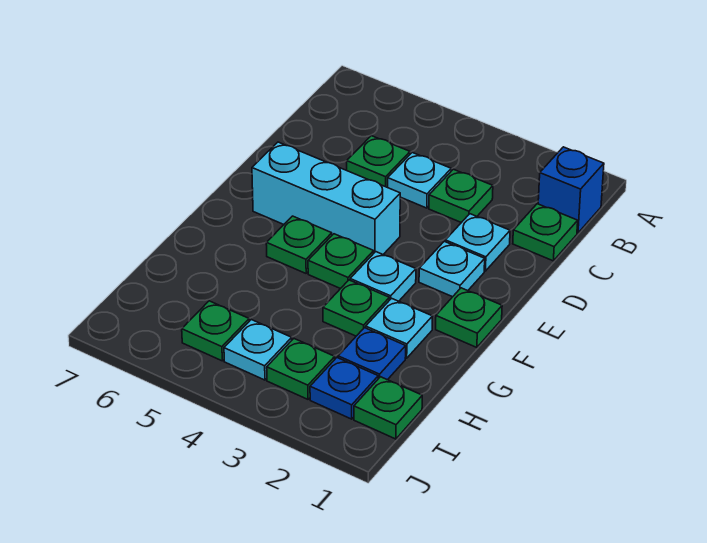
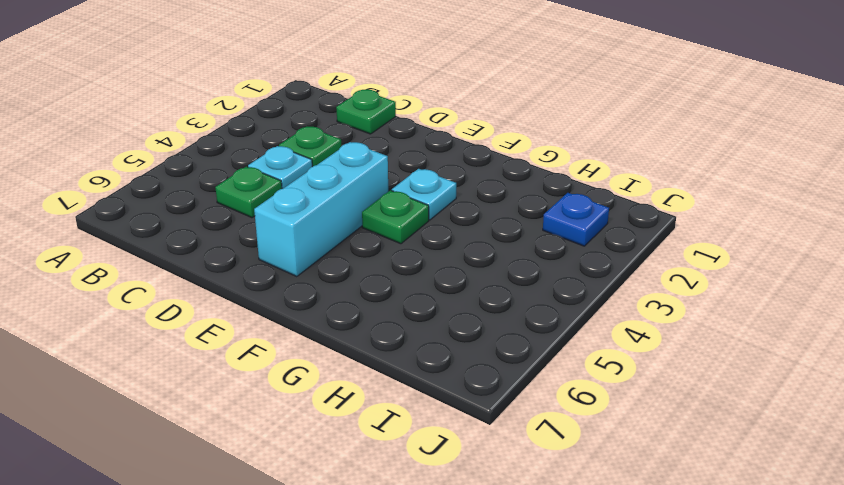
none -> blue brick B1 level 1
none -> cyan plate D2 level 1
none -> cyan plate E2 level 1

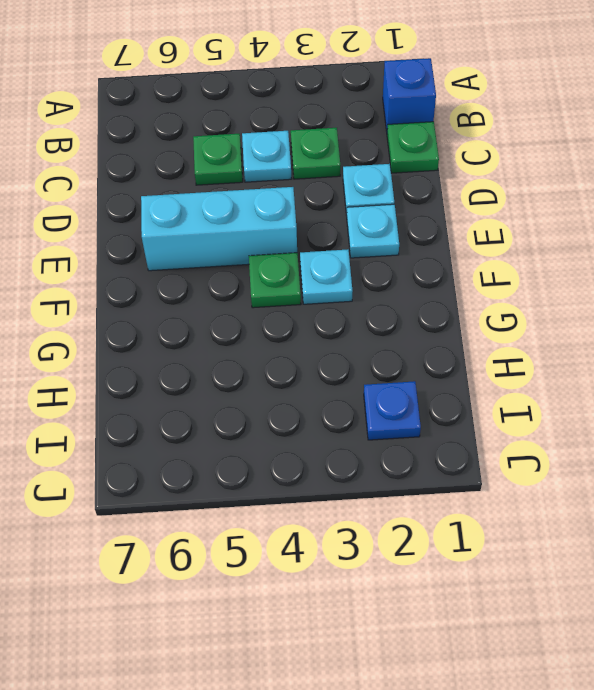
none -> green plate F1 level 1
none -> green plate F5 level 1
none -> cyan plate G2 level 1

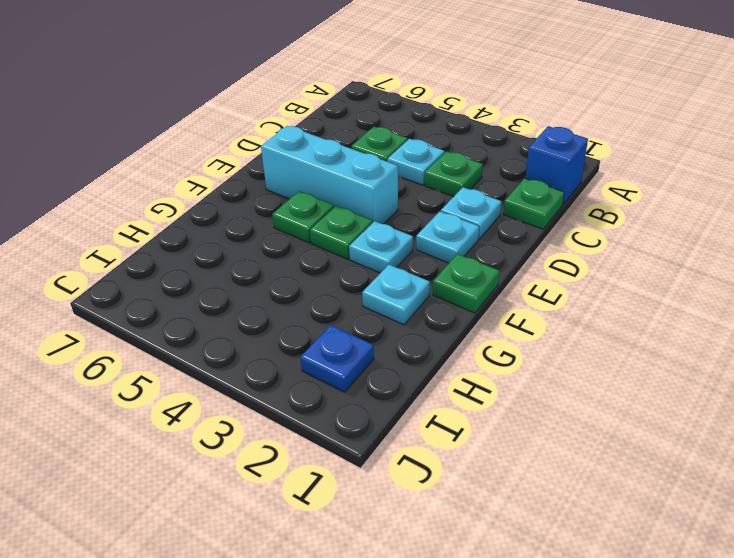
none -> green plate G3 level 1
none -> blue plate H2 level 1
none -> green plate I1 level 1

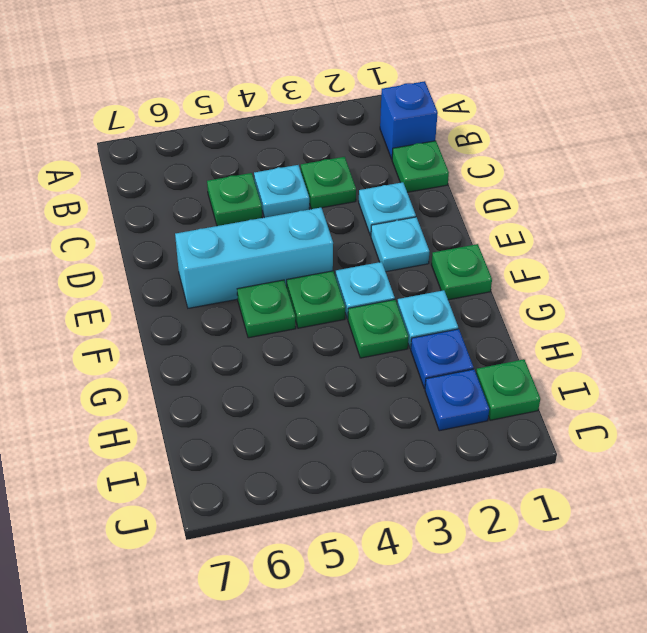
none -> green plate I3 level 1
none -> cyan plate I4 level 1
none -> green plate I5 level 1

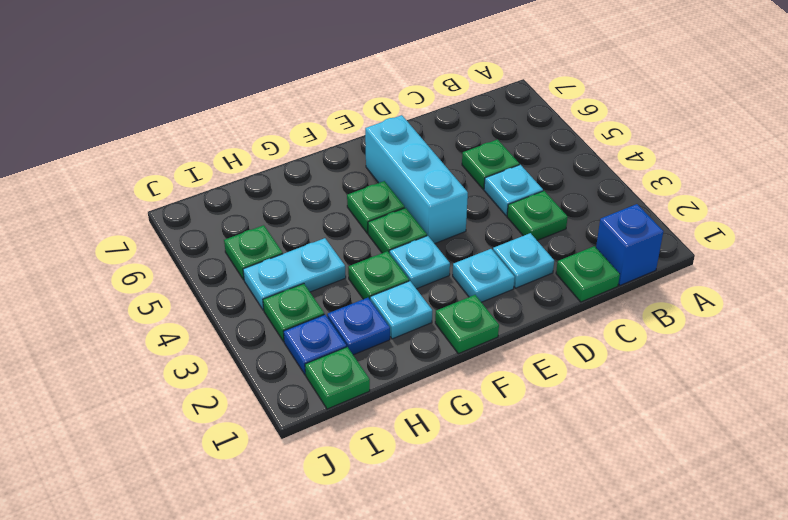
cyan plate H4:I4 level 1 -> cyan plate I4 level 1

